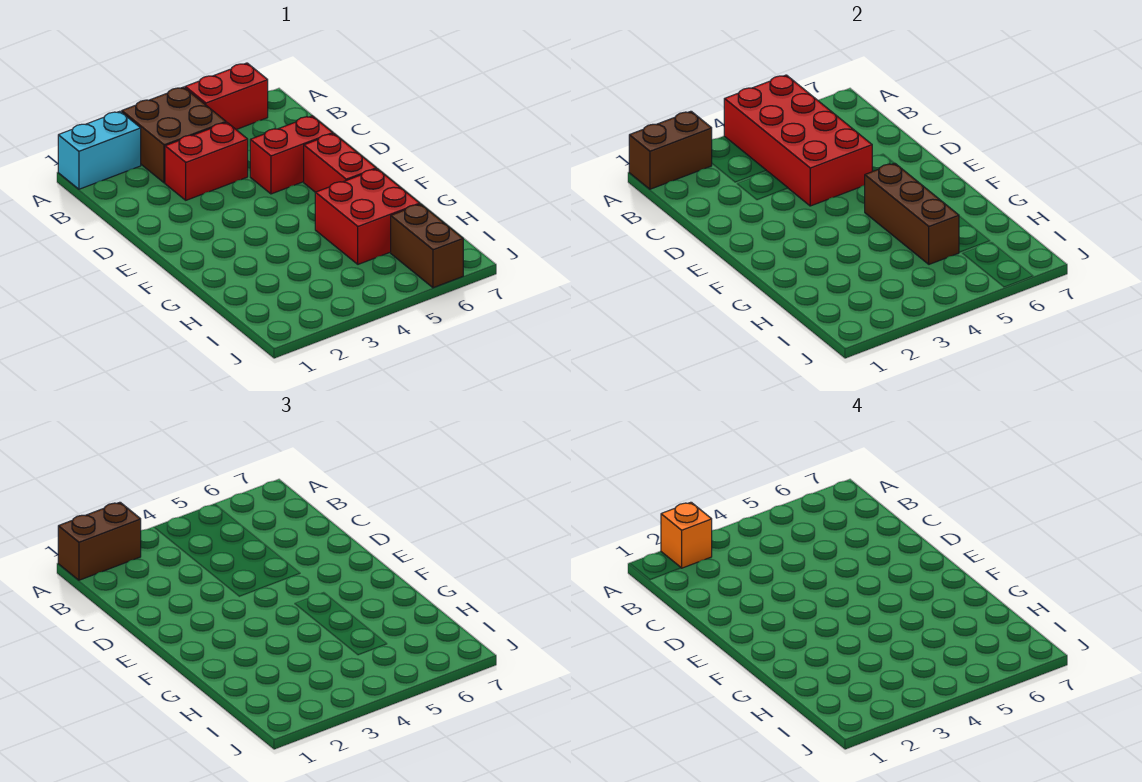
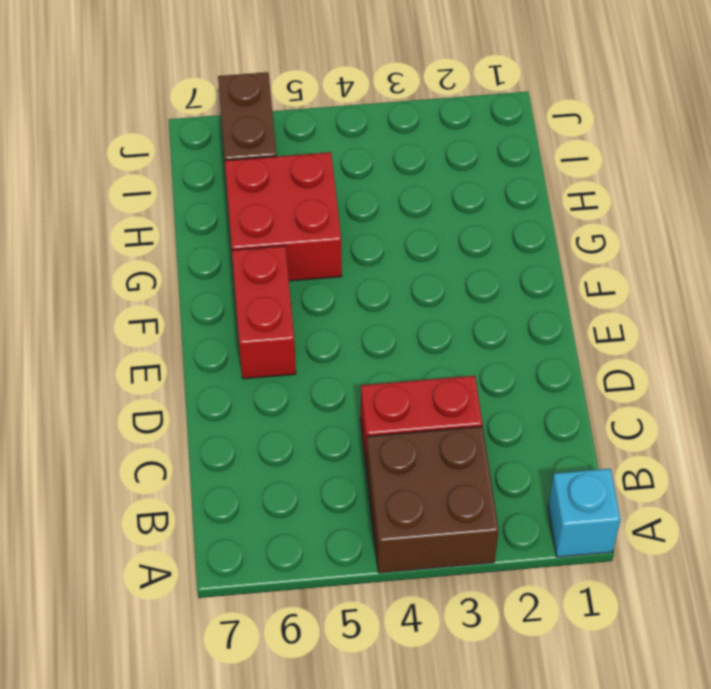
cyan brick A1 level 1 -> cyan brick A1:A2 level 1
none -> red brick A5:A6 level 1
none -> red brick D5:D6 level 1
none -> brown brick A1:A2 level 2

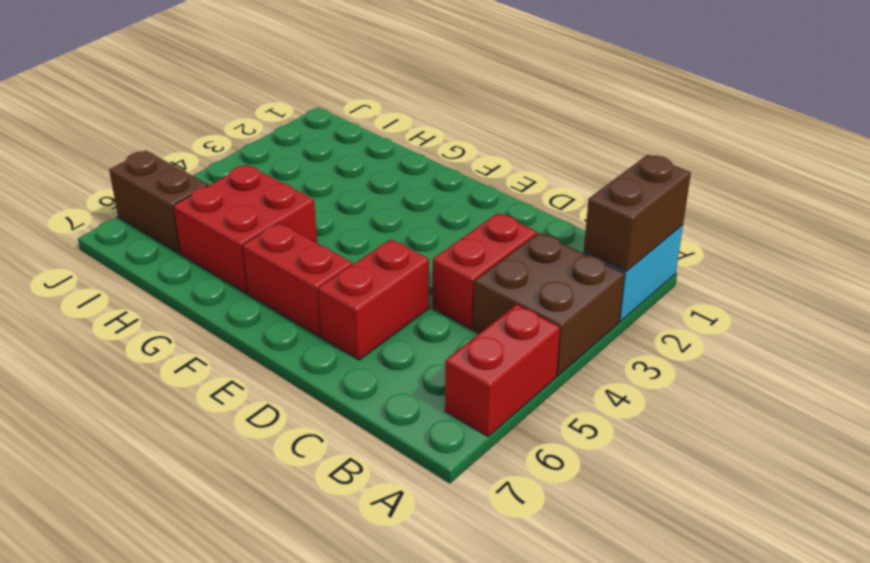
none -> red brick A4:D5 level 2
none -> brown brick F5:H5 level 2
none -> brown brick A1:A2 level 3

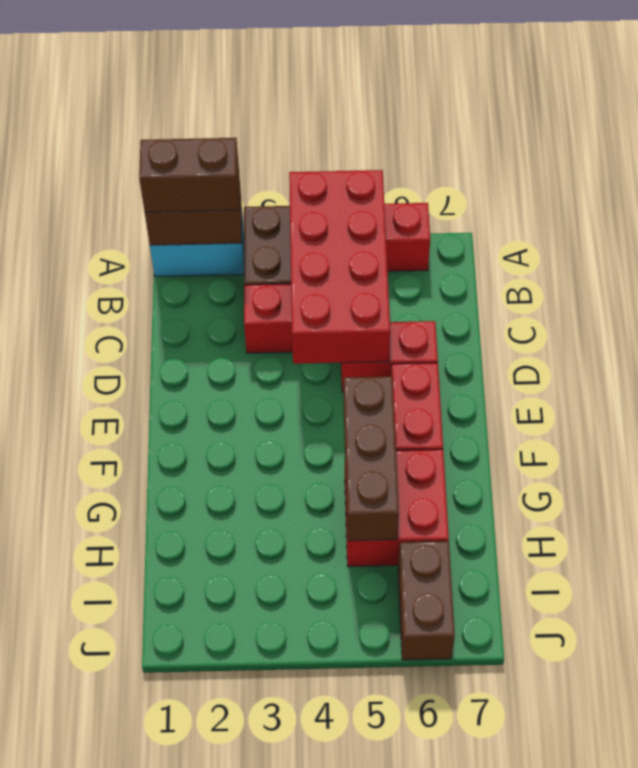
none -> orange brick A2 level 4

